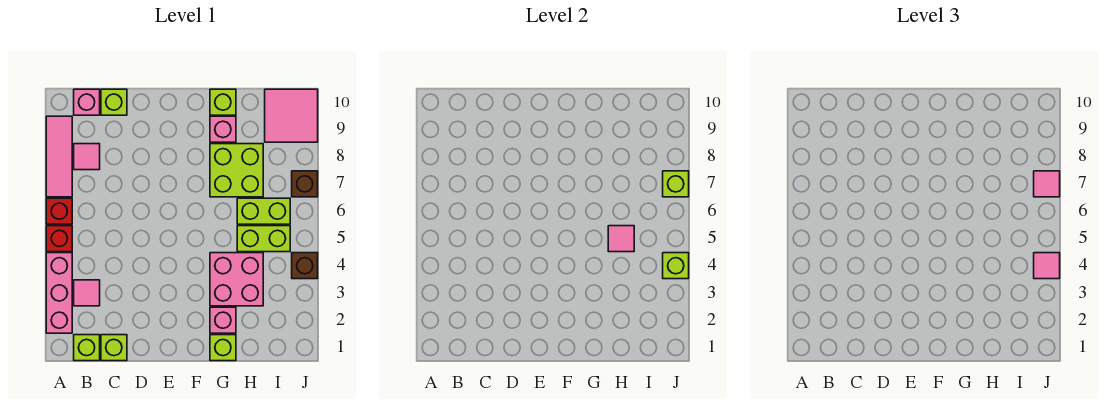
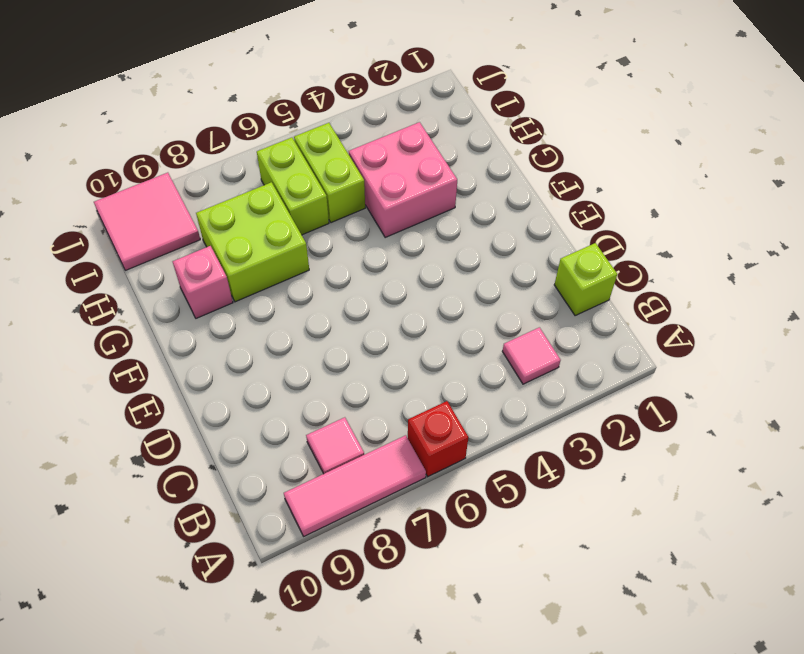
none -> pink brick A2:A4 level 1
none -> red brick A5 level 1
none -> lime brick B1 level 1

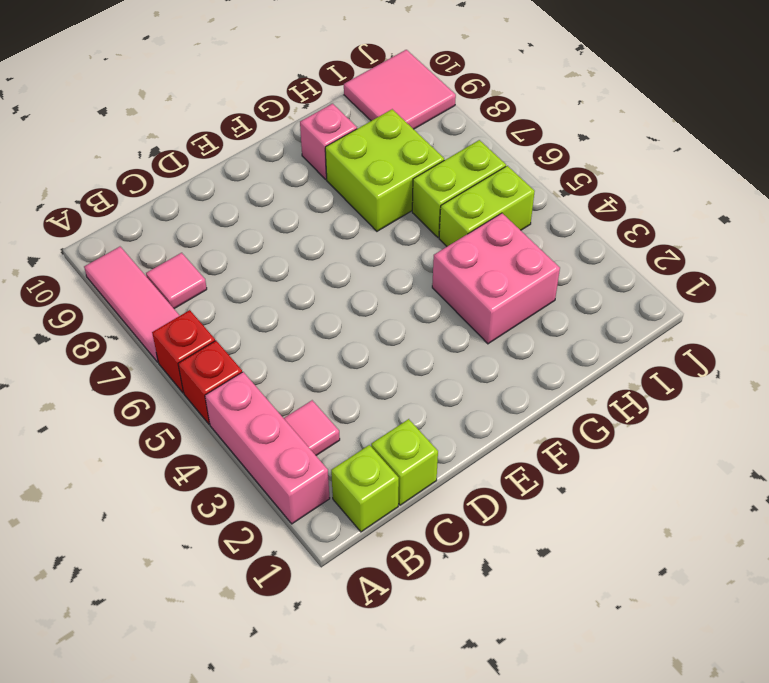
none -> pink brick B10 level 1
none -> lime brick C10 level 1
none -> lime brick G1 level 1

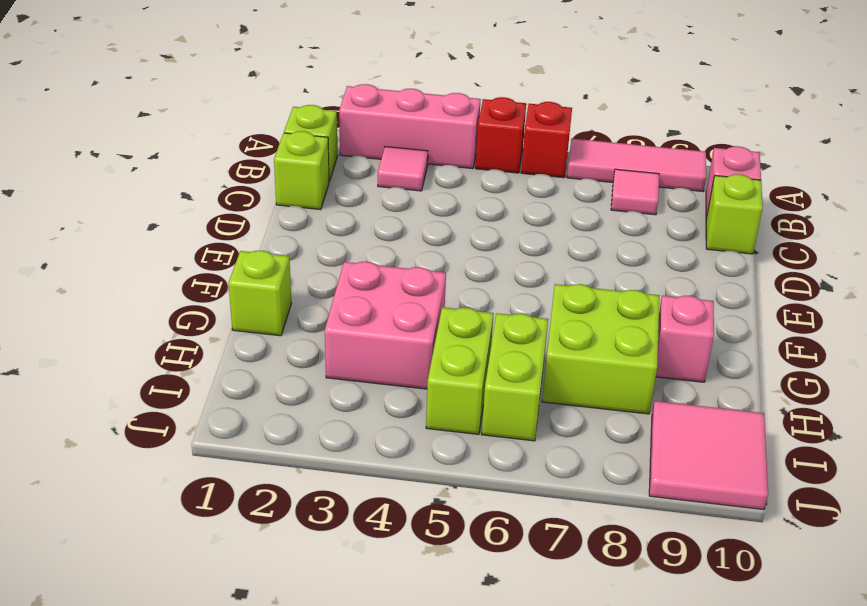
none -> pink brick G2 level 1
none -> lime brick G10 level 1
none -> brown brick J4 level 1

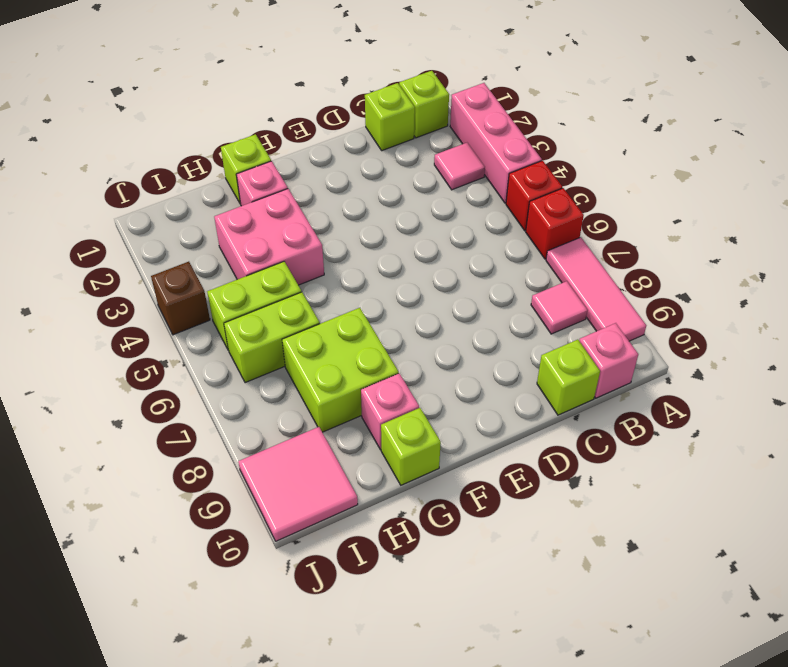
none -> brown brick J7 level 1
none -> pink tile H5 level 2
none -> lime brick J4 level 2

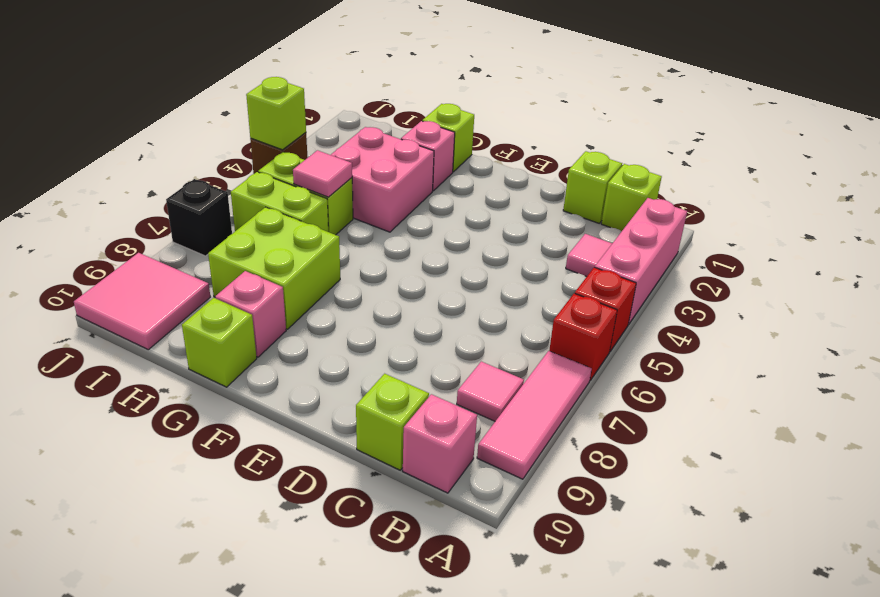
black brick J7 level 1 -> brown brick J7 level 1
none -> lime brick J7 level 2
none -> pink tile J4 level 3
none -> pink tile J7 level 3

